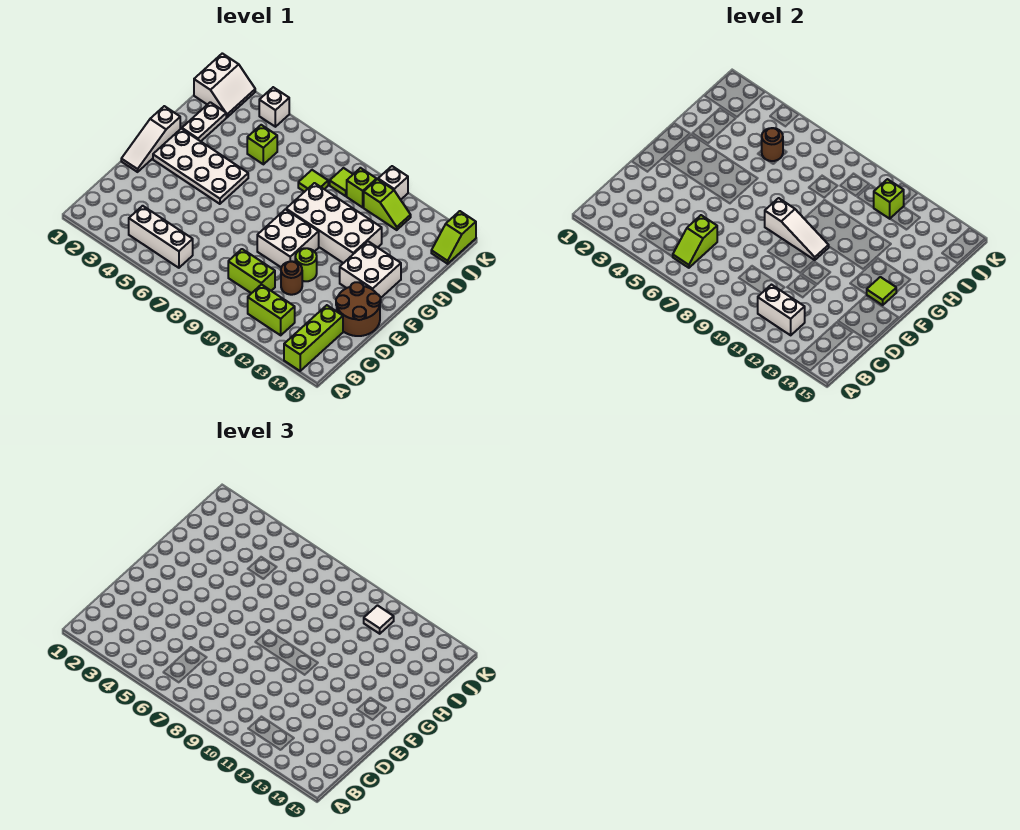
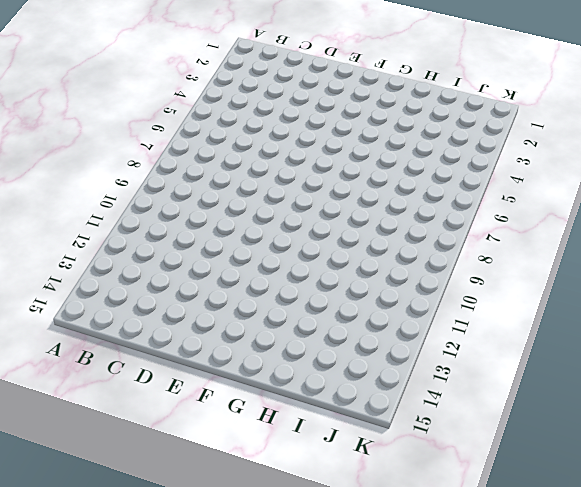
none -> lime brick A14:C14 level 1
none -> white brick B4:B6 level 1
none -> lime brick B11:B12 level 1

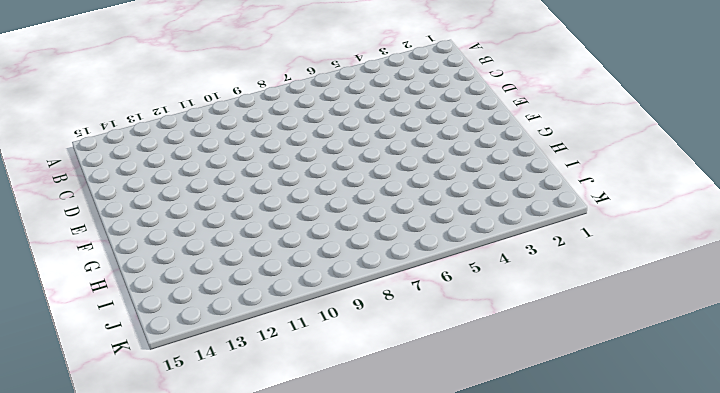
none -> lime brick A14:C14 level 1
none -> white brick B4:B6 level 1
none -> lime brick B11:B12 level 1

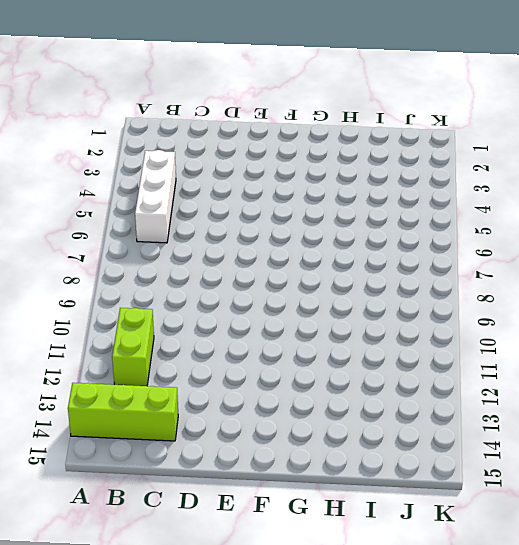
none -> lime brick C9:C10 level 1
none -> brown round brick D11 level 1
none -> brown round brick D14:E15 level 1

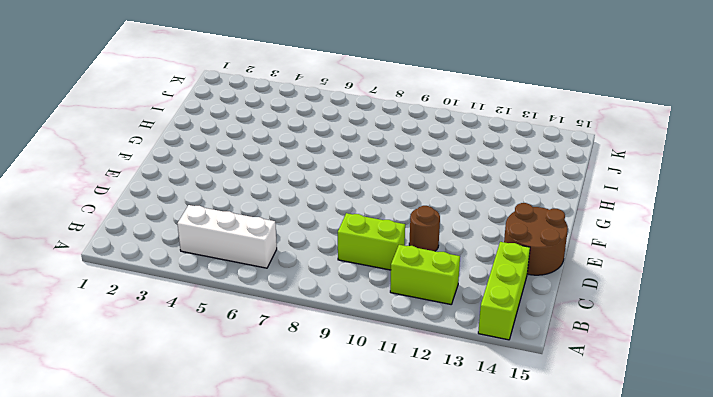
none -> white slope E1:G1 level 1 top G
none -> white brick E9:F10 level 1
none -> lime round brick E11 level 1

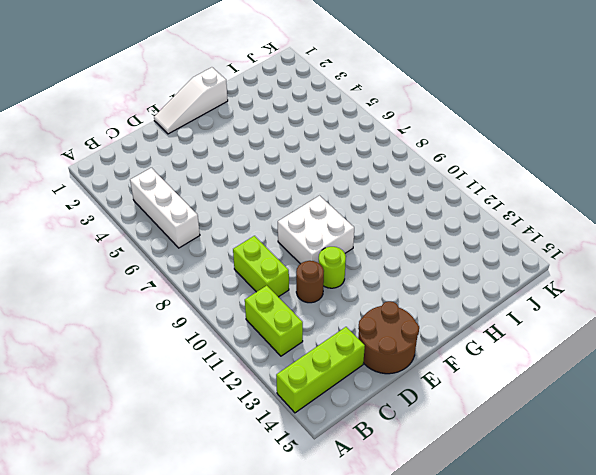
none -> white plate F2:G5 level 1
none -> white brick F13:G14 level 1
none -> white brick G9:H12 level 1

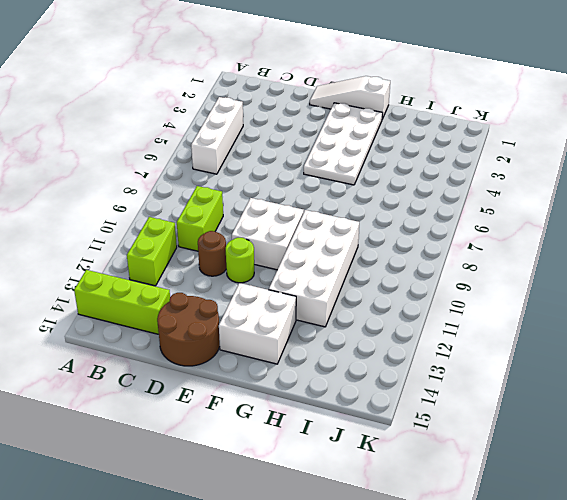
none -> white plate H2:I2 level 1
none -> lime brick I5 level 1
none -> lime tile I8 level 1

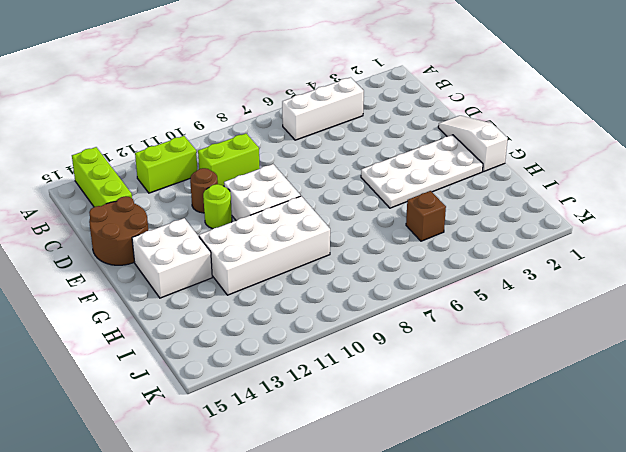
brown brick I5 level 1 -> lime brick I5 level 1
none -> white plate H2:I2 level 1
none -> lime tile I8 level 1
none -> white slope J1:K2 level 1 top 1

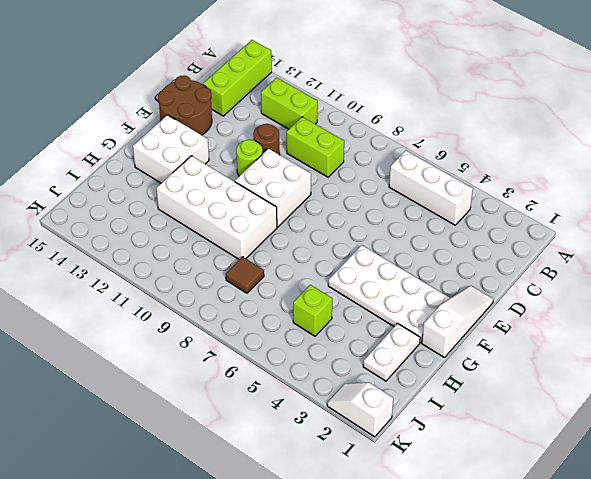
brown tile I8 level 1 -> lime tile I8 level 1
white slope K1:K2 level 1 top 1 -> white slope J1:K2 level 1 top 1
none -> lime tile J9 level 1
none -> lime brick J10 level 1
none -> lime slope J11:J12 level 1 top 11

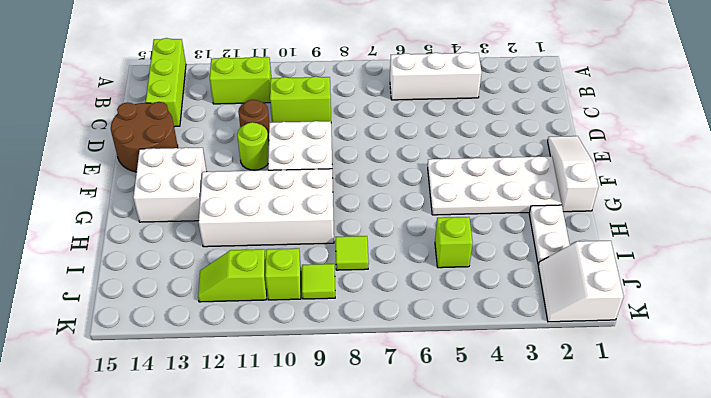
none -> lime slope J15:K15 level 1 top K
none -> white brick K4 level 1
none -> white brick K11 level 1

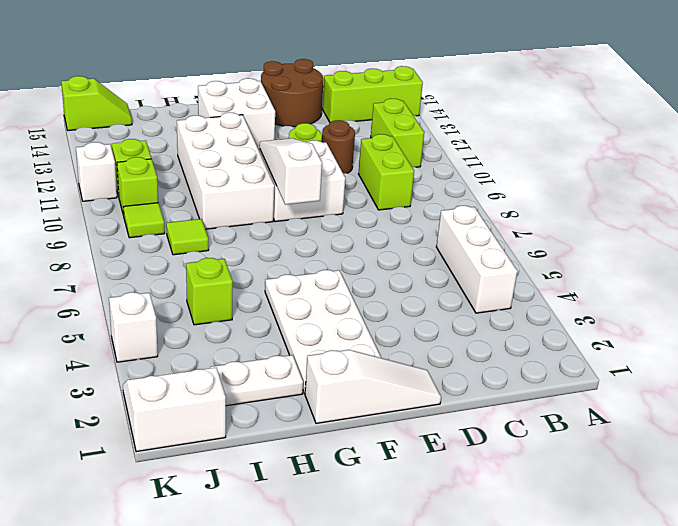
none -> lime slope B6:C6 level 2 top C
none -> white brick B11:B12 level 2
none -> lime tile F14 level 2

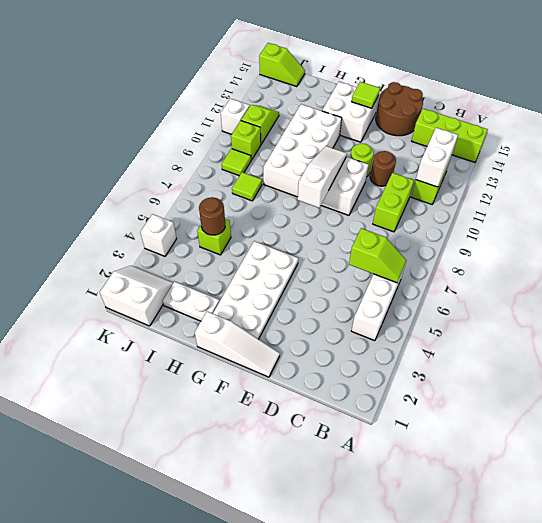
none -> lime brick J11 level 2
none -> white tile J11 level 3

